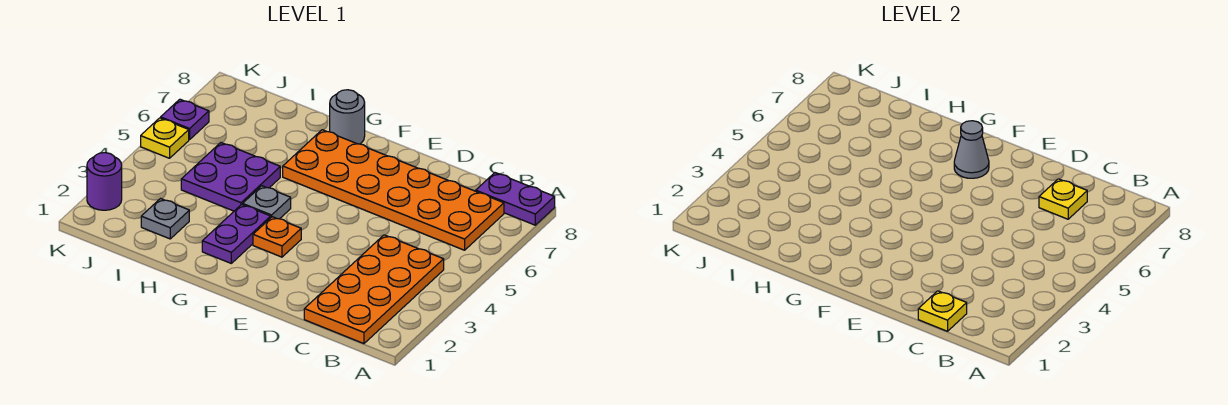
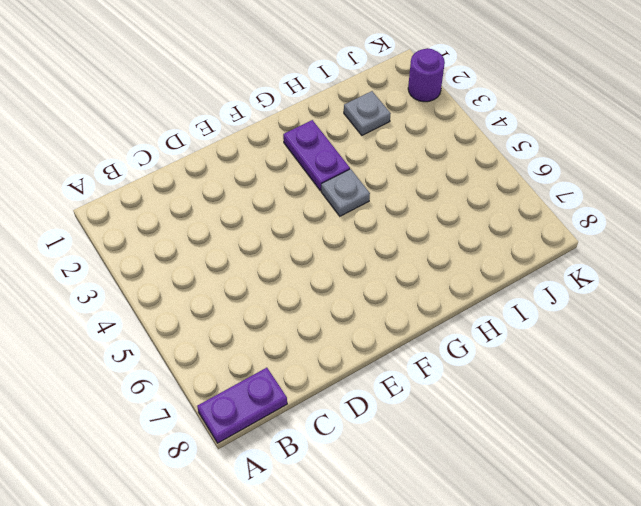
none -> orange plate B1:C4 level 1
none -> orange plate B6:G7 level 1
none -> orange plate F3 level 1

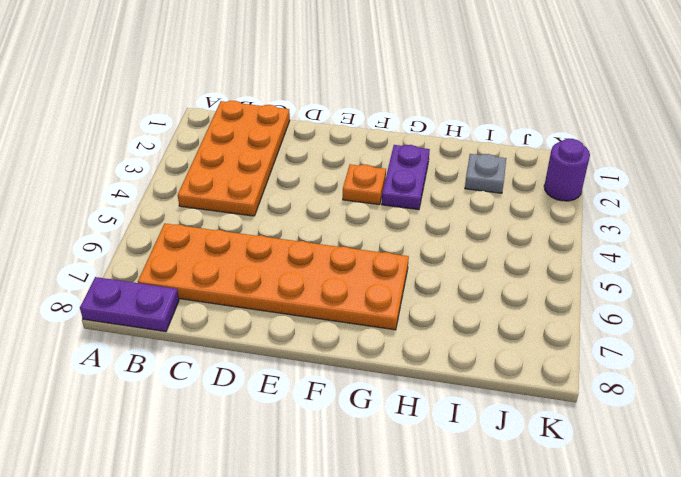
none -> grey plate G4 level 1
none -> grey round brick G8 level 1
none -> purple plate H4:I5 level 1

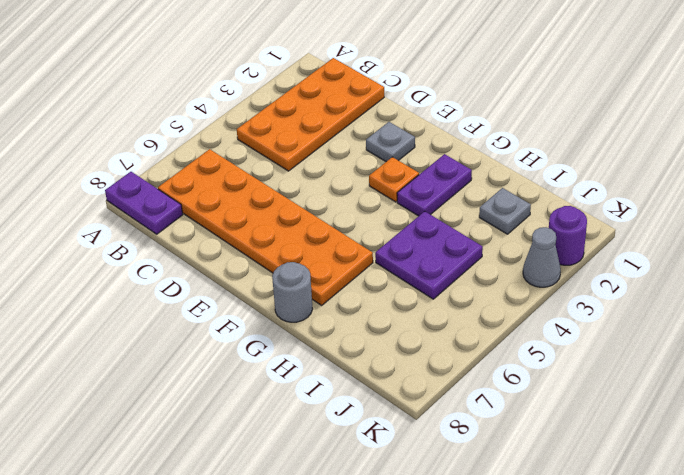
grey plate E2 level 1 -> grey plate G4 level 1
grey cone K3 level 1 -> grey cone F7 level 2
none -> yellow plate K5 level 1
none -> purple plate K6 level 1
none -> yellow plate C1 level 2

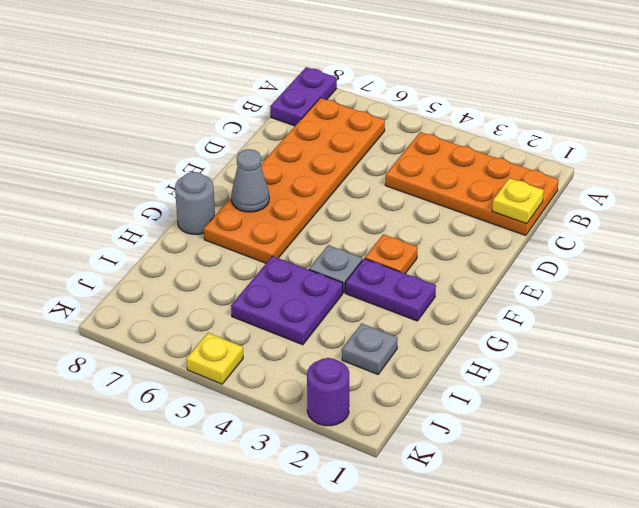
none -> purple plate K6 level 1
none -> yellow plate C7 level 2

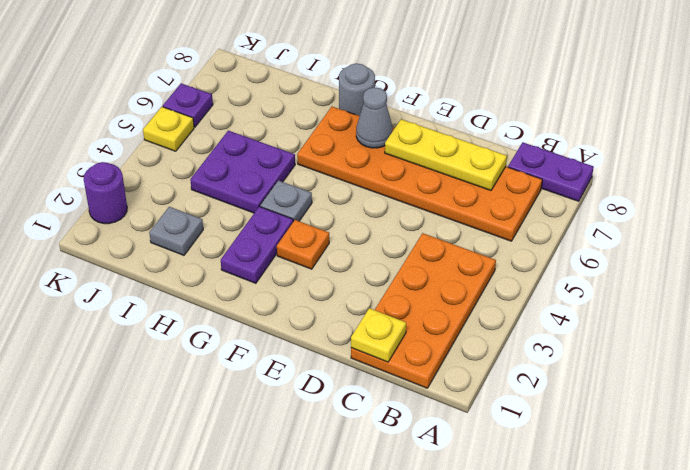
yellow plate C7:E7 level 2 -> yellow plate C7 level 2

